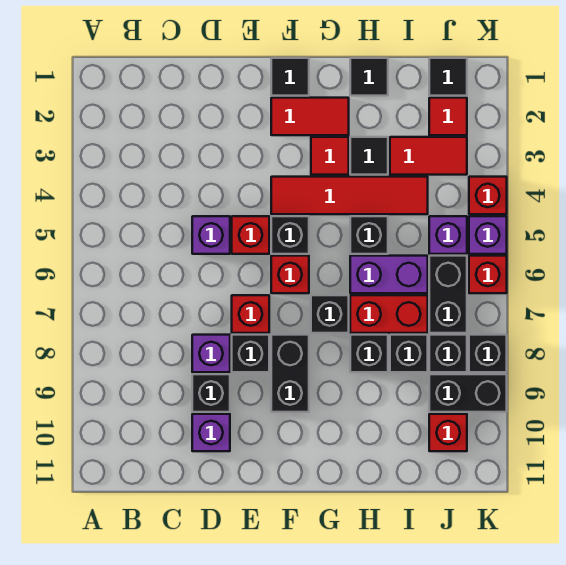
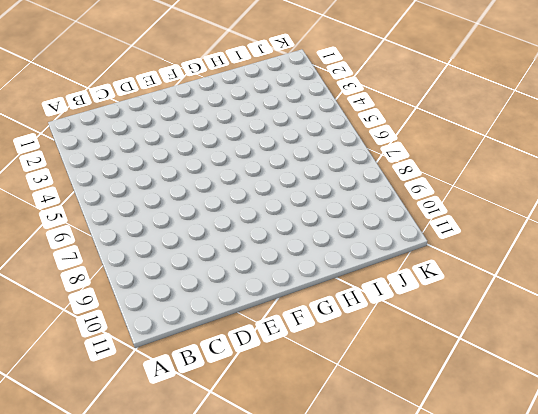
none -> purple brick D5 level 1
none -> purple brick D8 level 1
none -> black brick D9 level 1
none -> purple brick D10 level 1

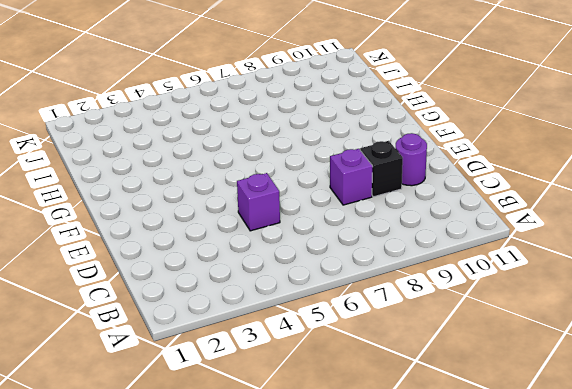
purple round brick D10 level 1 -> purple brick D10 level 1
none -> red brick E5 level 1
none -> red brick E7 level 1
none -> black brick E8 level 1
none -> black tile F1 level 1

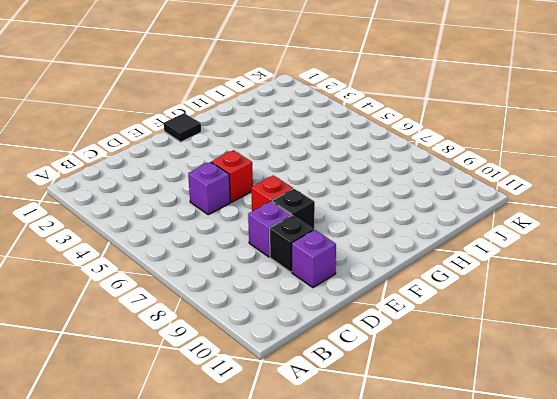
none -> red tile F2:G2 level 1
none -> red tile F4:I4 level 1
none -> black brick F5 level 1
none -> red brick F6 level 1

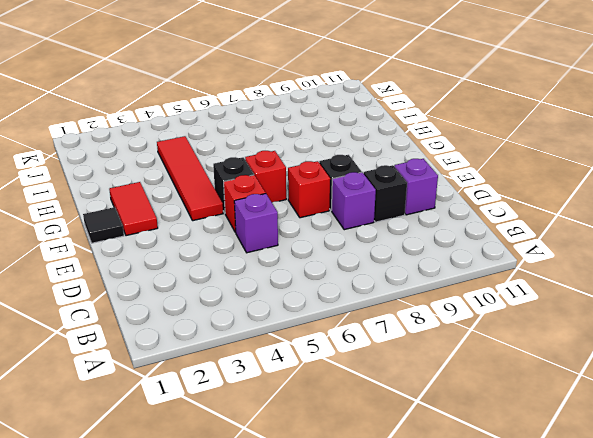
none -> black brick F8:F9 level 1
none -> red tile G3 level 1
none -> black brick G7 level 1
none -> black tile H1 level 1

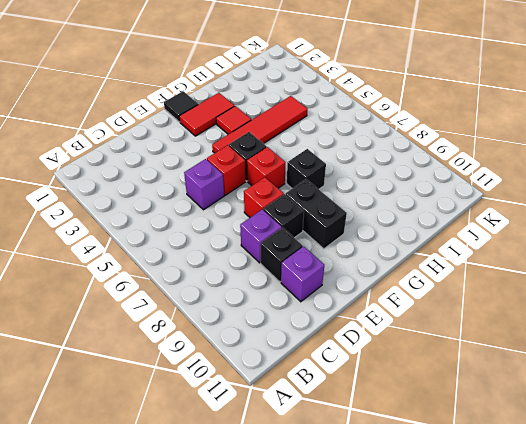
none -> black tile H1 level 1
none -> black tile H3 level 1
none -> black brick H5 level 1
none -> purple brick H6:I6 level 1

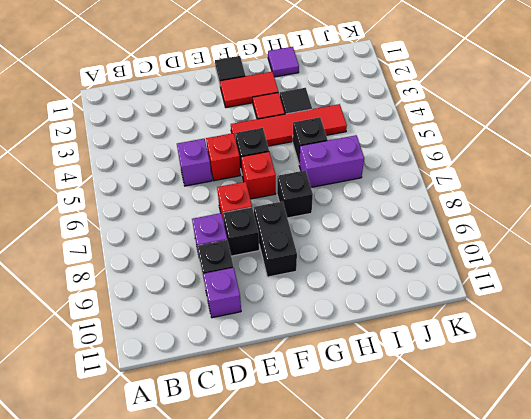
purple tile H1 level 1 -> black tile H1 level 1
none -> red brick H7:I7 level 1
none -> black brick H8 level 1
none -> red tile I3:J3 level 1
none -> black brick I8 level 1

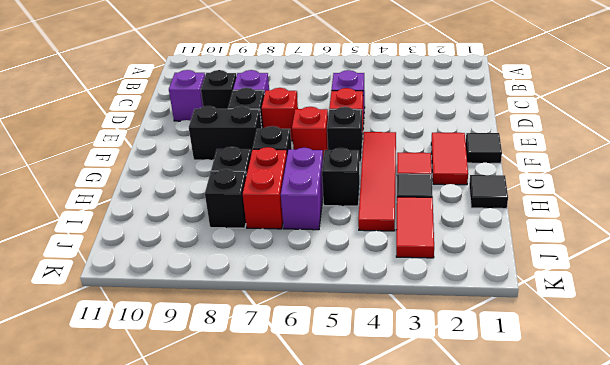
none -> black tile J1 level 1
none -> red tile J2 level 1
none -> purple brick J5 level 1
none -> black brick J6:J7 level 1

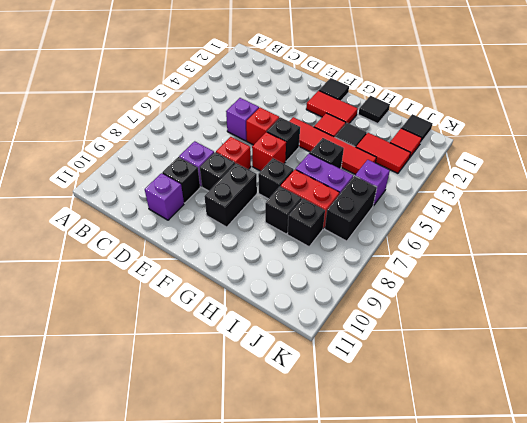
none -> black brick J8 level 1
none -> black brick J9:K9 level 1
none -> red brick J10 level 1
none -> red brick K4 level 1

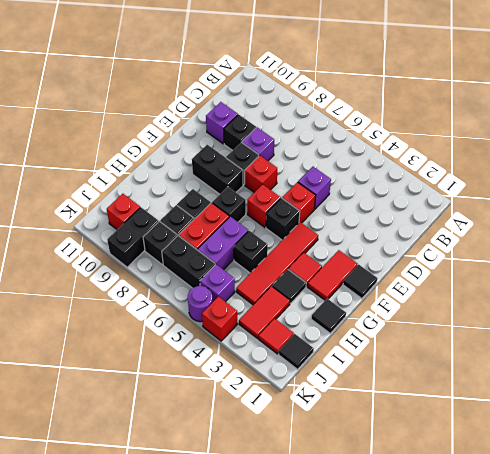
purple round brick K5 level 1 -> purple brick K5 level 1
none -> red brick K6 level 1
none -> black brick K8 level 1

